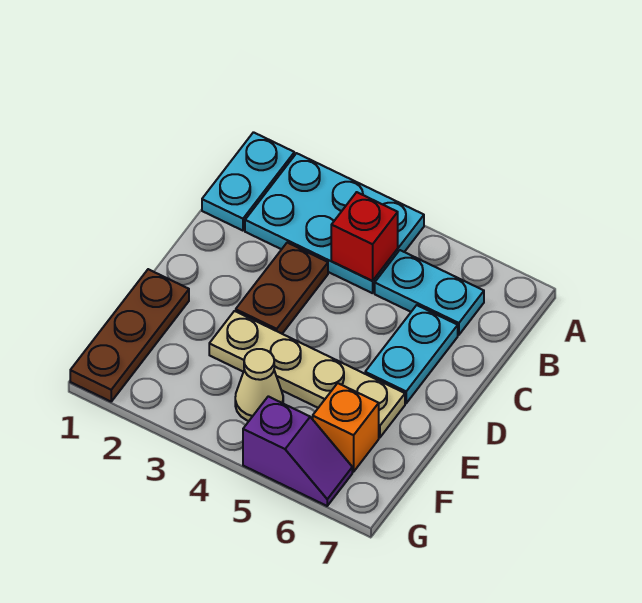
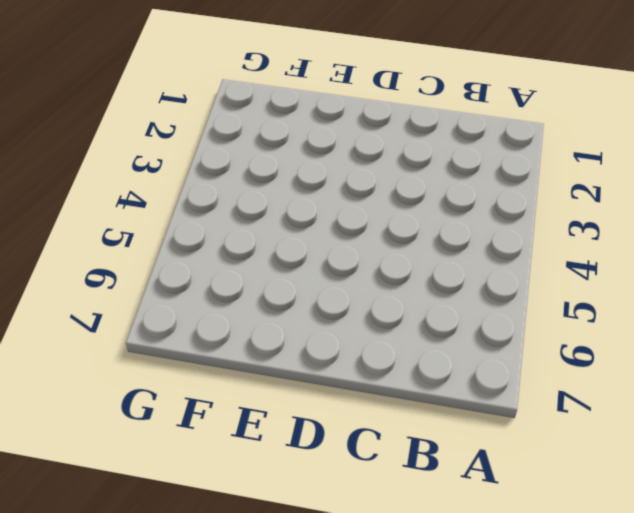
none -> cyan plate A1:B1 level 1
none -> cyan plate A2:B4 level 1

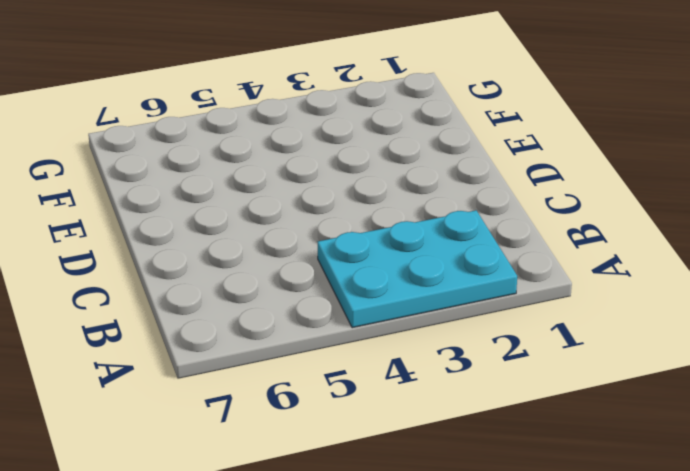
none -> cyan plate A1:B1 level 1
none -> cyan plate B5:B6 level 1

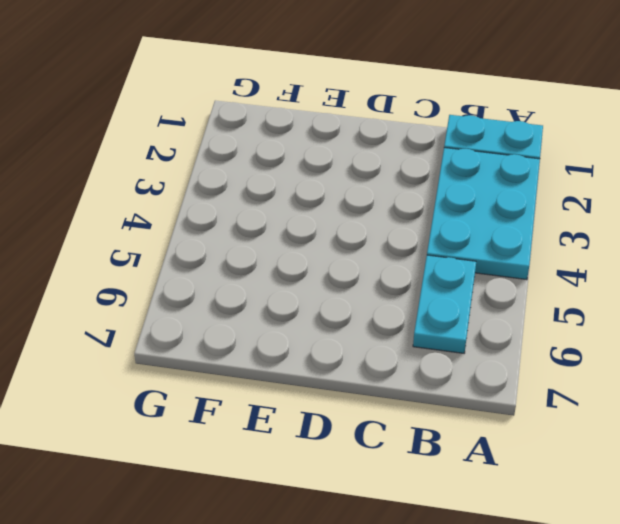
none -> brown plate C3:D3 level 1
none -> cyan plate C6:D6 level 1

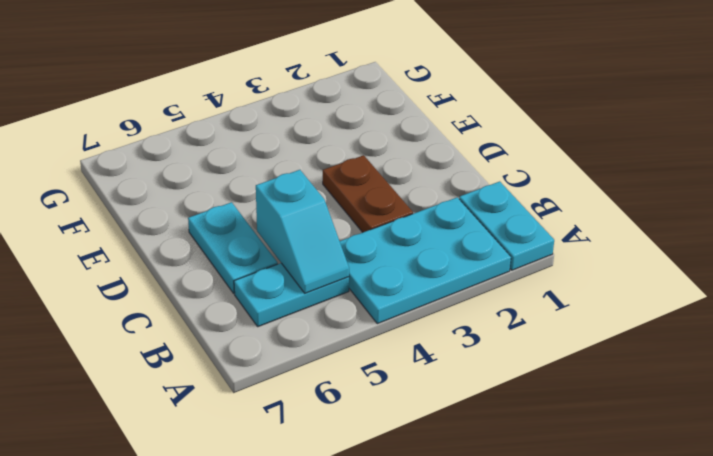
cyan slope B5:C5 level 2 top C -> none
none -> brown plate E1:G1 level 1
none -> tan plate E3:E6 level 1

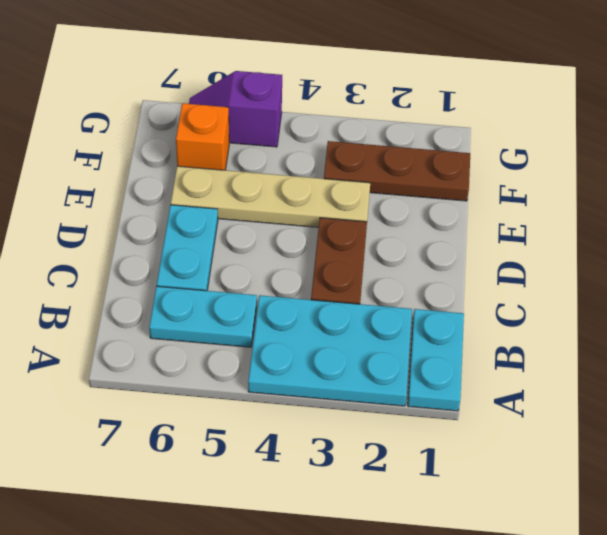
brown plate F1:F3 level 1 -> brown plate E1:G1 level 1
none -> tan cone F4 level 1
none -> red brick B4 level 2

